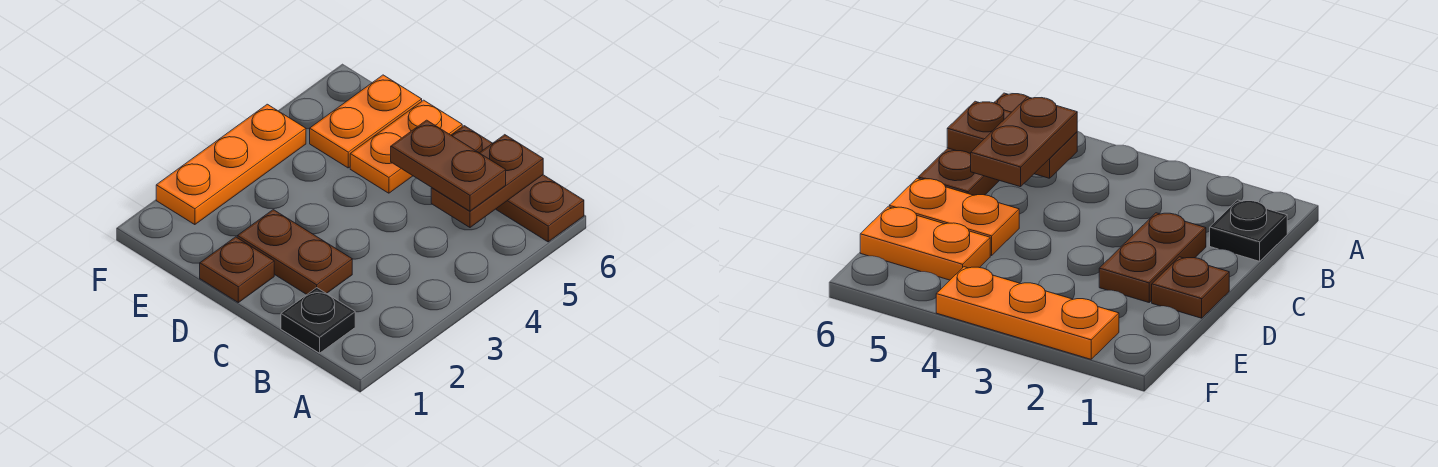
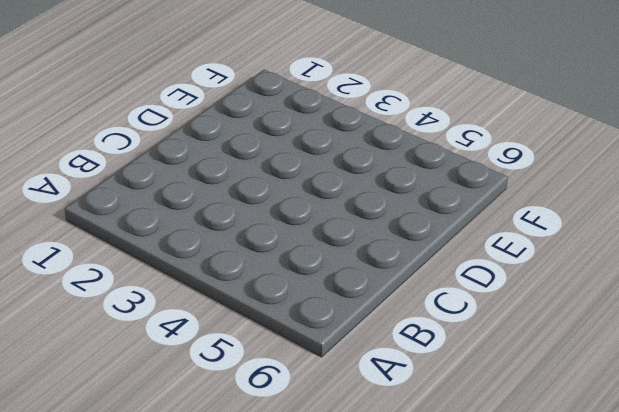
none -> brown plate A6:C6 level 1
none -> black plate B1 level 1

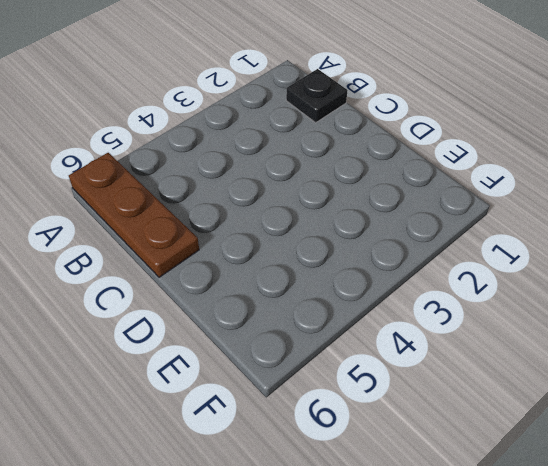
none -> brown plate C2:D2 level 1
none -> brown plate D1 level 1

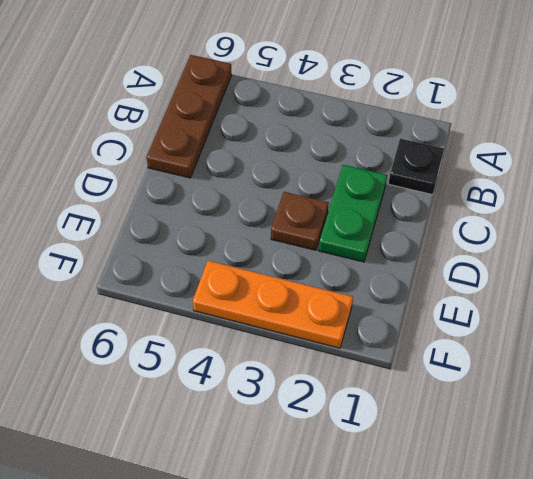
green plate C2:D2 level 1 -> brown plate C2:D2 level 1
brown plate D3 level 1 -> brown plate D1 level 1
none -> orange plate D5:D6 level 1
none -> orange plate E5:E6 level 1

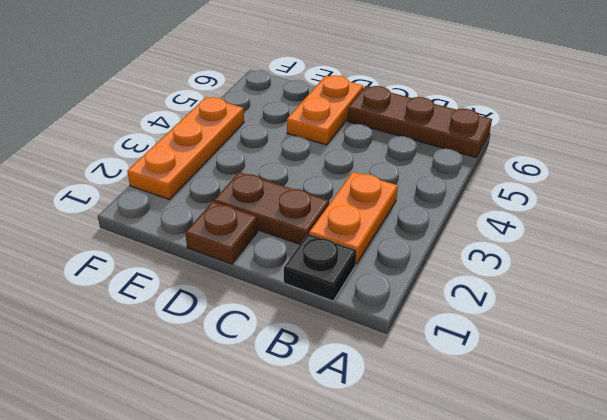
orange plate B2:B3 level 1 -> orange plate E5:E6 level 1
none -> brown plate B5:B6 level 2
none -> brown plate B5:C5 level 3

